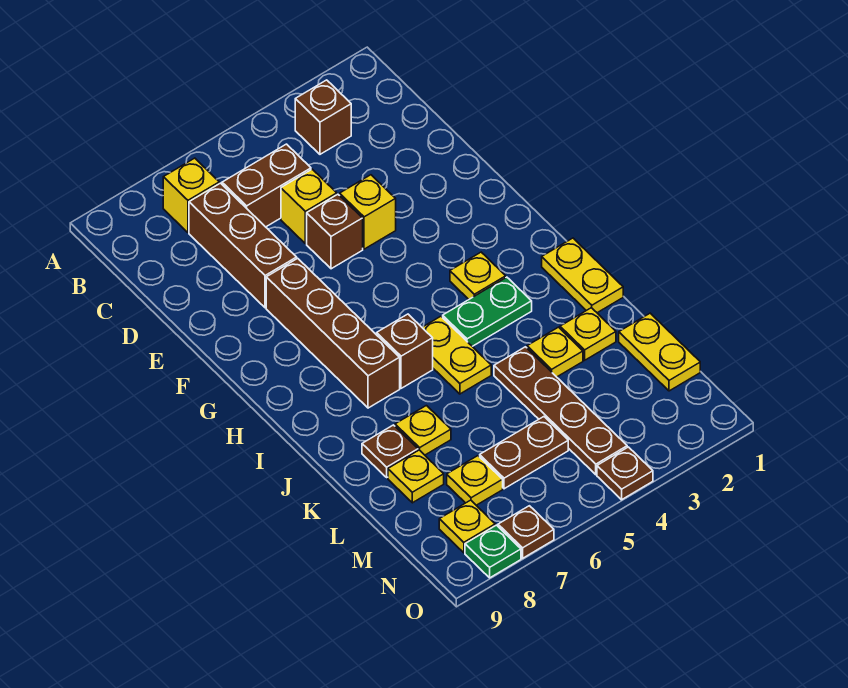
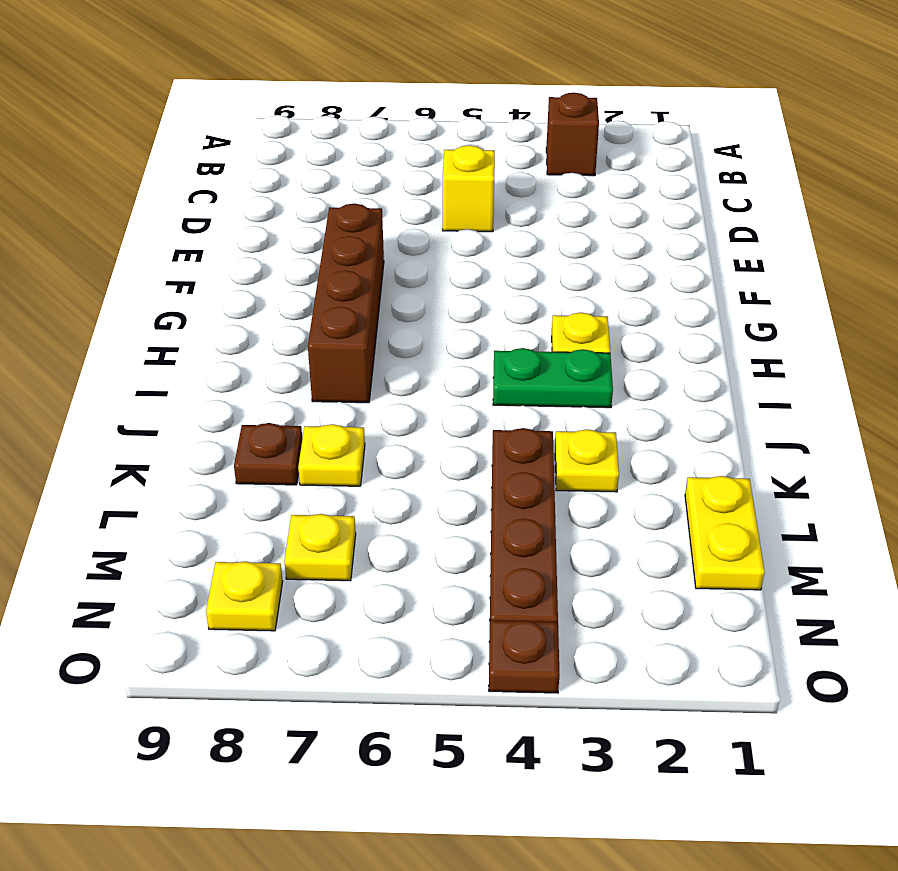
none -> yellow brick B7 level 1
none -> brown brick C5:C6 level 1
none -> brown brick C7:E7 level 1

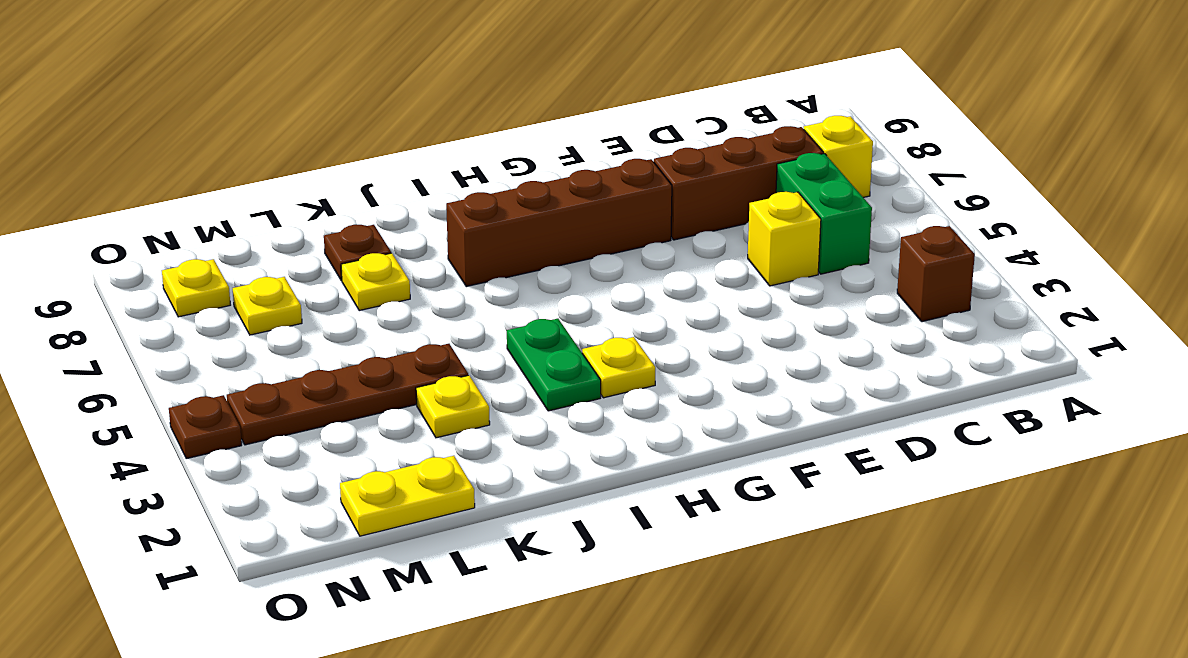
green brick C5:C6 level 1 -> brown brick C5:C6 level 1
none -> yellow brick E4 level 1
none -> brown brick E5 level 1
none -> yellow plate I1:J1 level 1

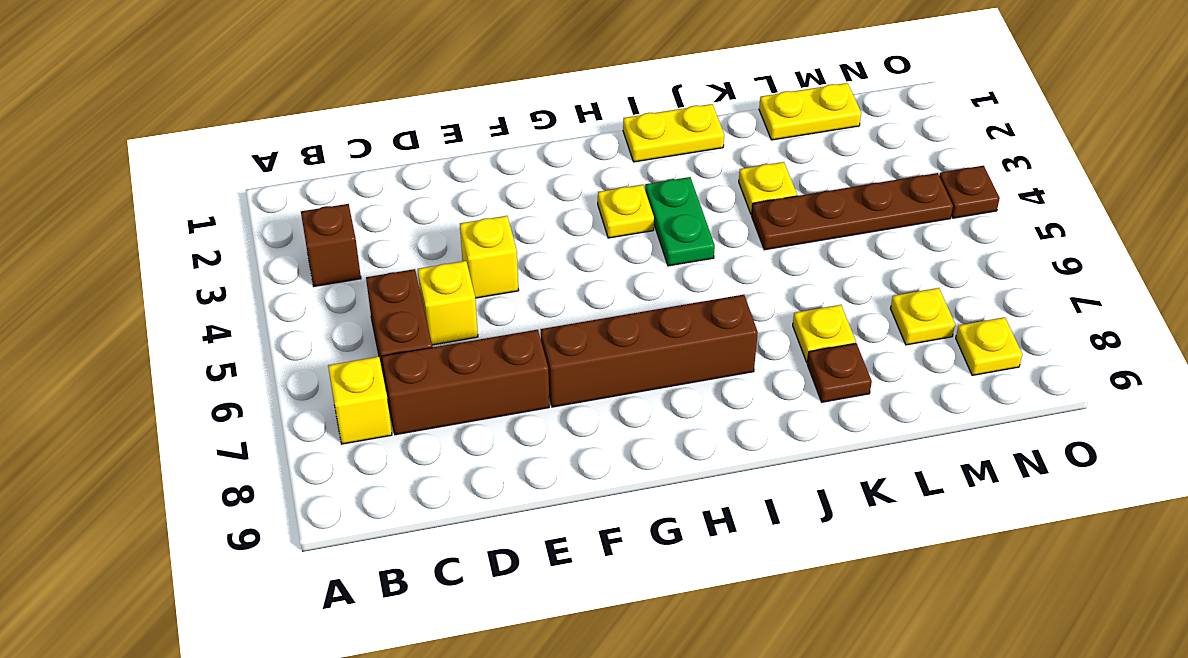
none -> brown brick E5 level 1
none -> yellow plate I5:J5 level 1
none -> brown brick I6 level 1

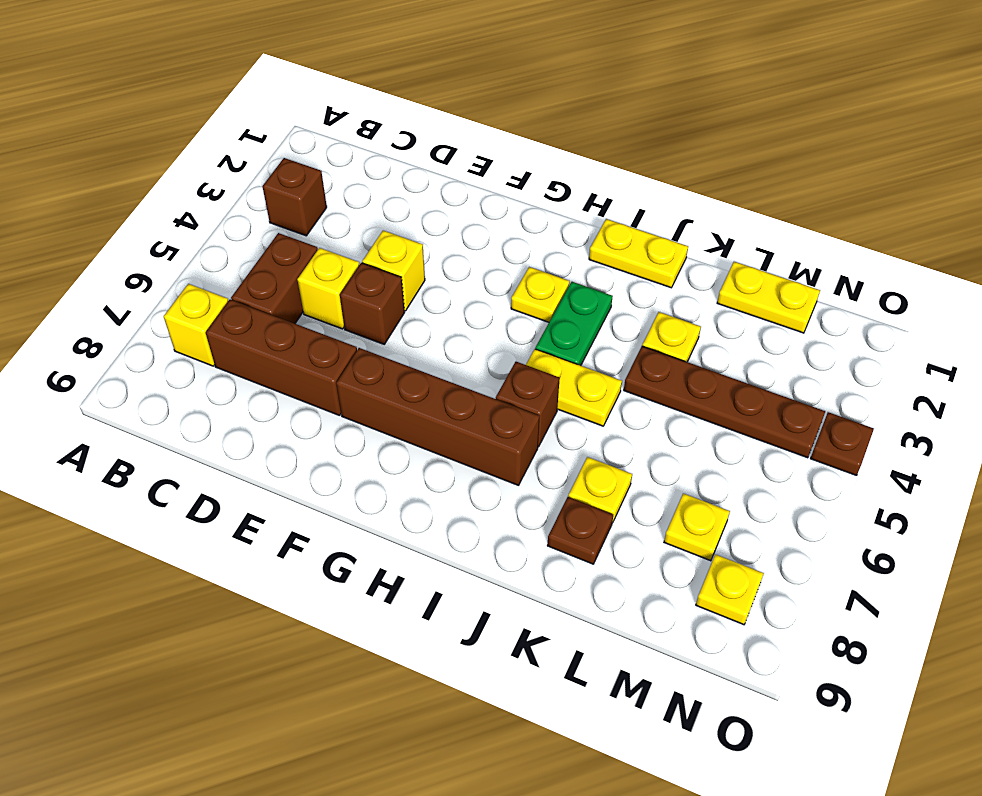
none -> yellow plate K2 level 1
none -> yellow plate L8 level 1
none -> brown plate M5:M6 level 1

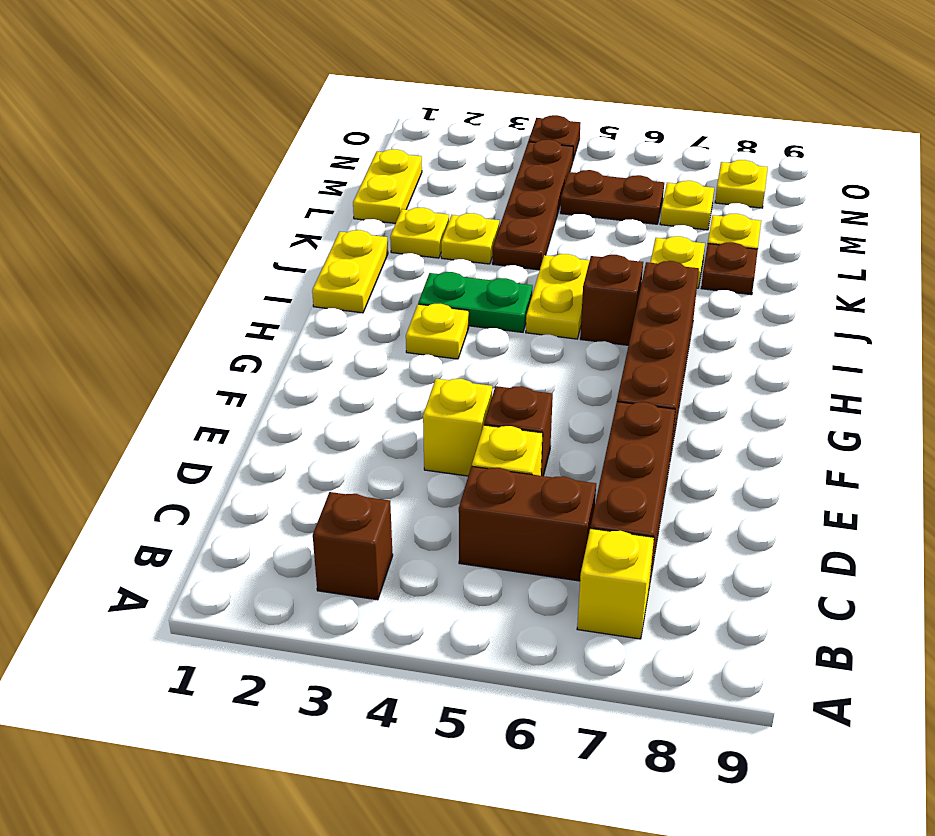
none -> brown plate O7 level 1
none -> green plate O8 level 1

